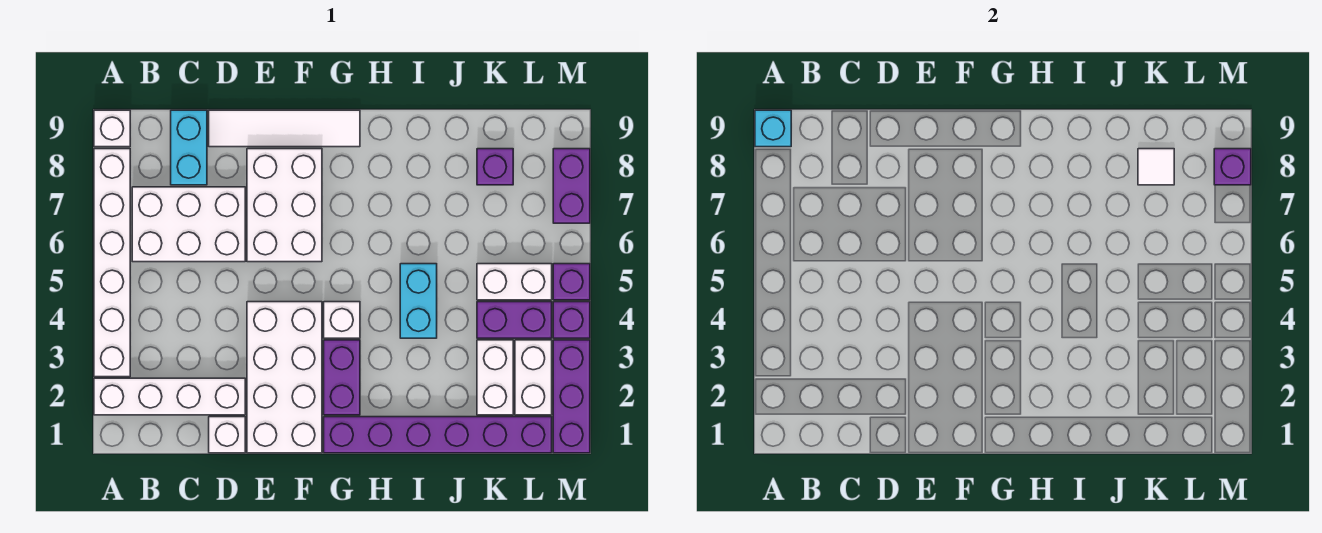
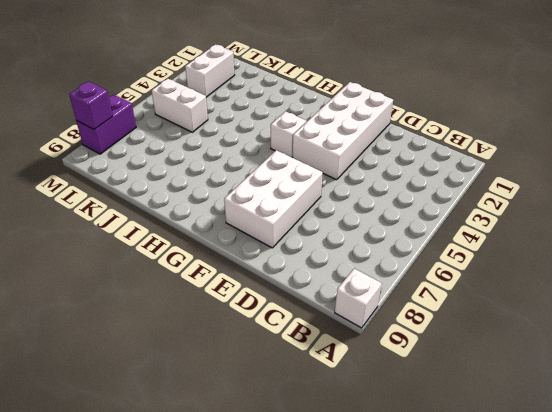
none -> white brick A2:D2 level 1
none -> white brick A3:A8 level 1
none -> white brick B6:D7 level 1

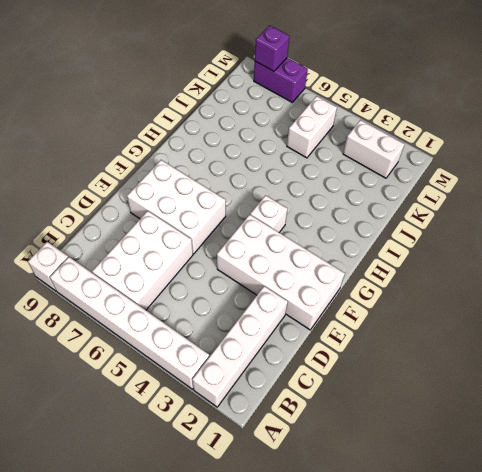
none -> cyan brick C8:C9 level 1
none -> white brick D1 level 1
none -> white tile D9:G9 level 1

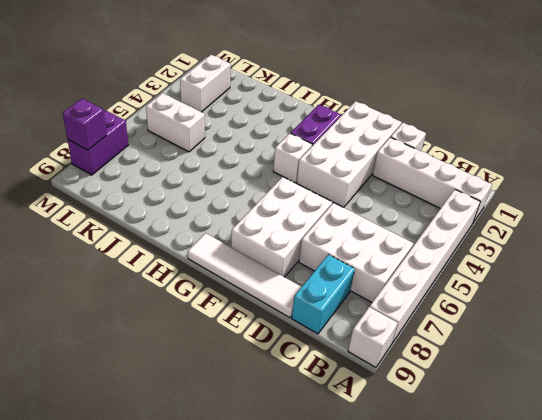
none -> purple brick G1:L1 level 1
none -> cyan brick I4:I5 level 1
none -> white brick K2:K3 level 1

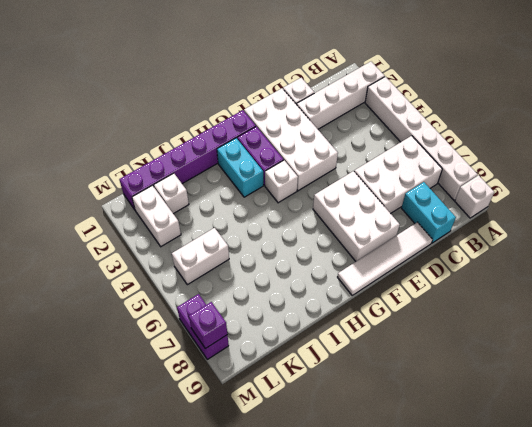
cyan brick H2:H3 level 1 -> cyan brick I4:I5 level 1
white brick K2 level 1 -> white brick K2:K3 level 1
none -> purple brick K4:L4 level 1
none -> purple brick K8 level 1
none -> purple brick M1:M3 level 1

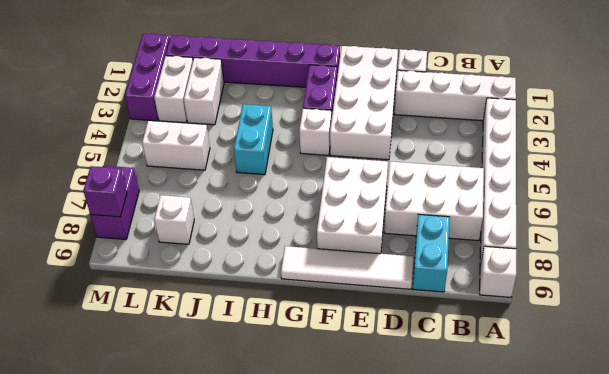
white brick K8 level 1 -> purple brick K8 level 1
none -> purple brick K4:L4 level 1
none -> purple brick M4 level 1
none -> purple brick M5 level 1

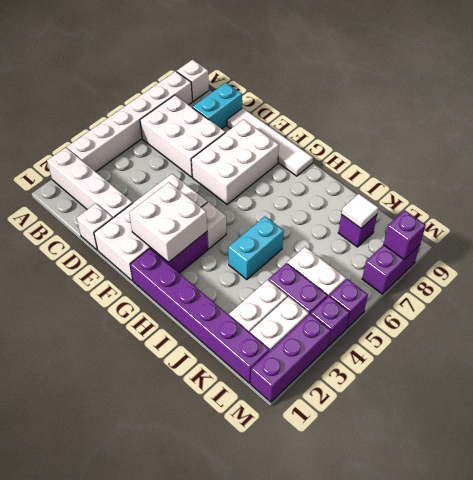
white brick F2:G3 level 2 -> none
none -> cyan brick A9 level 2

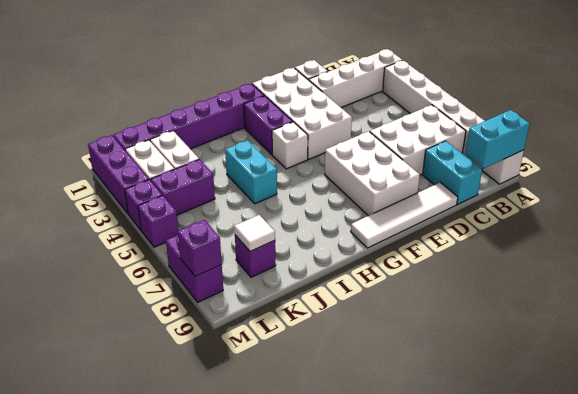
cyan brick A9:B9 level 2 -> cyan brick A9 level 2
none -> white brick K5:L5 level 1

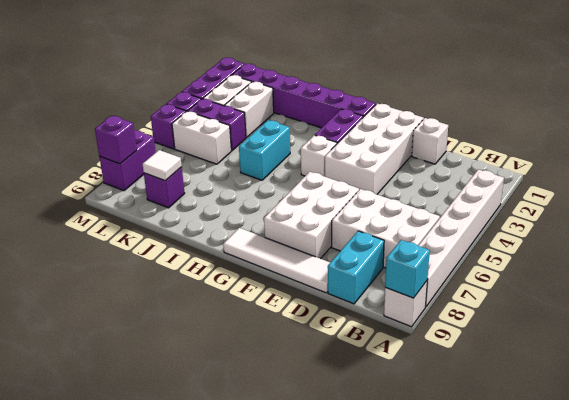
none -> white brick A2:D2 level 1

